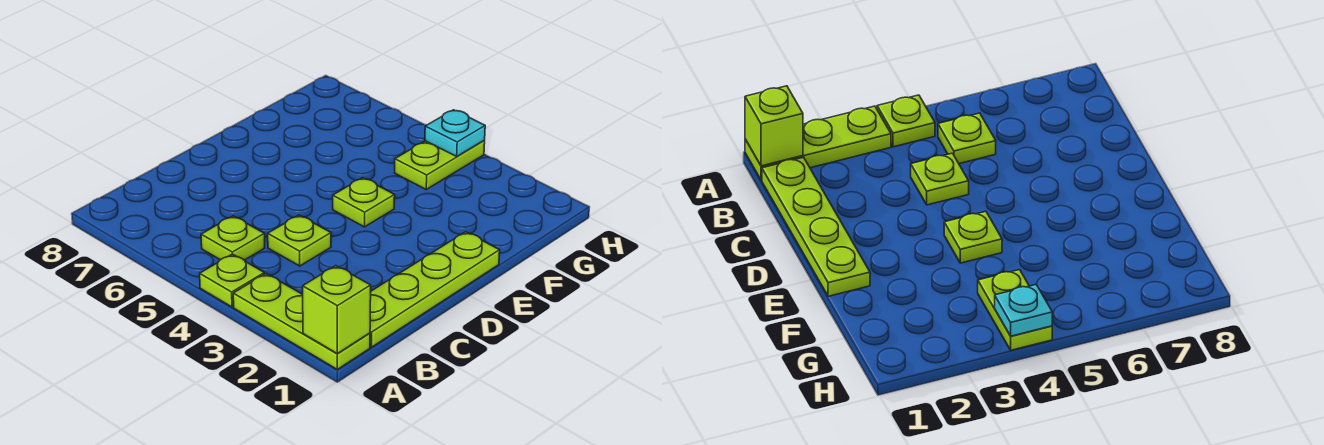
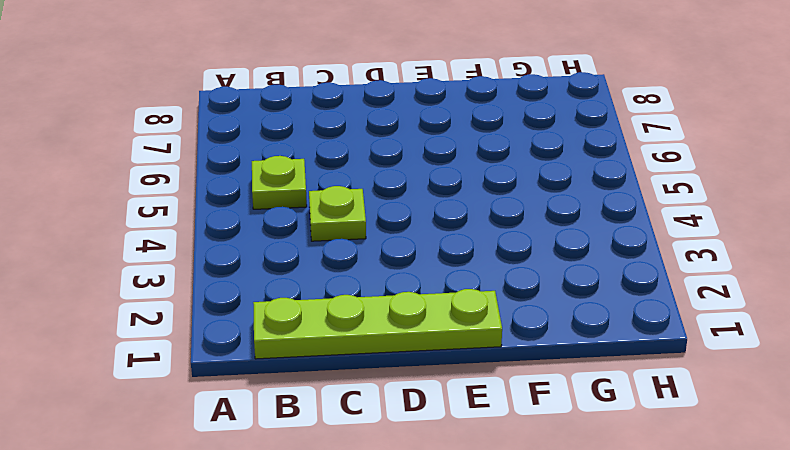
none -> lime plate A1:A3 level 1
none -> lime plate A4 level 1

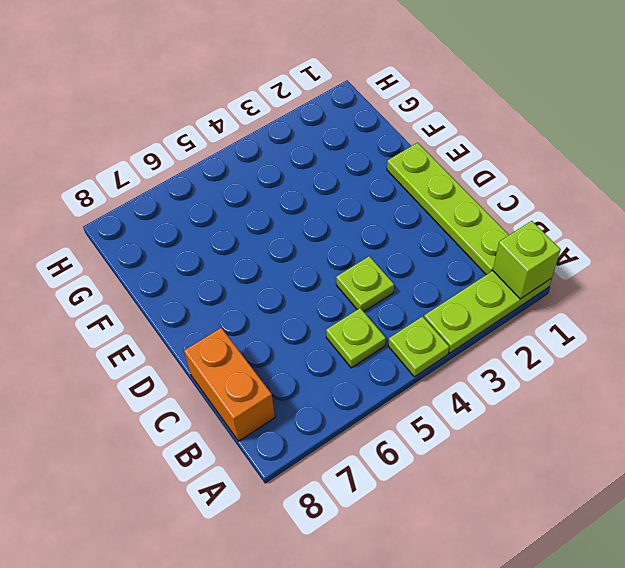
orange brick B8:C8 level 1 -> none
none -> lime plate E4 level 1
none -> lime plate G4:H4 level 1

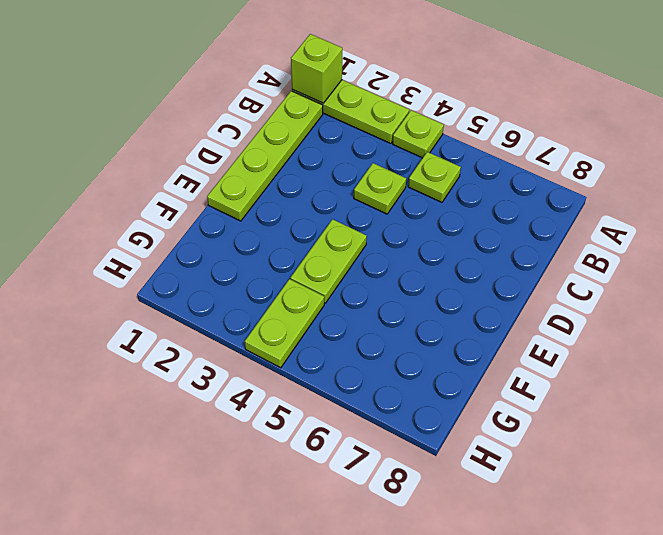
lime plate E4:F4 level 1 -> lime plate E4 level 1
none -> cyan plate H4 level 2

